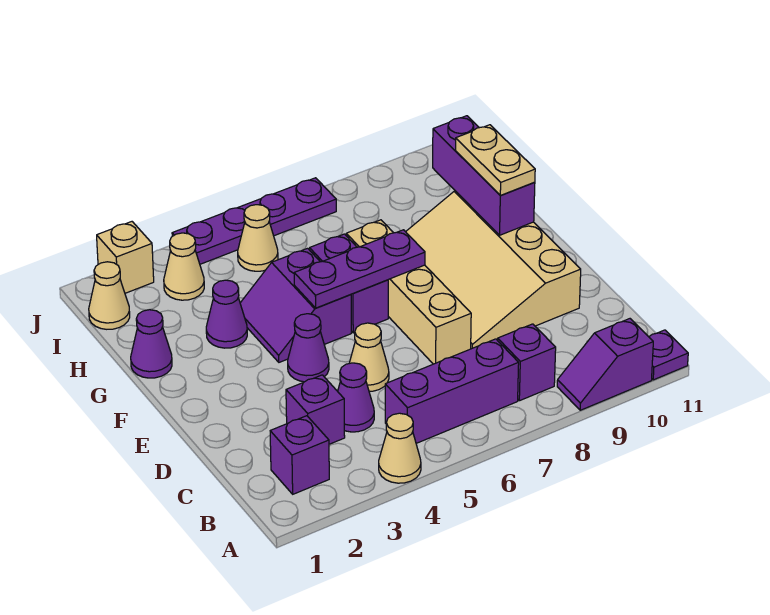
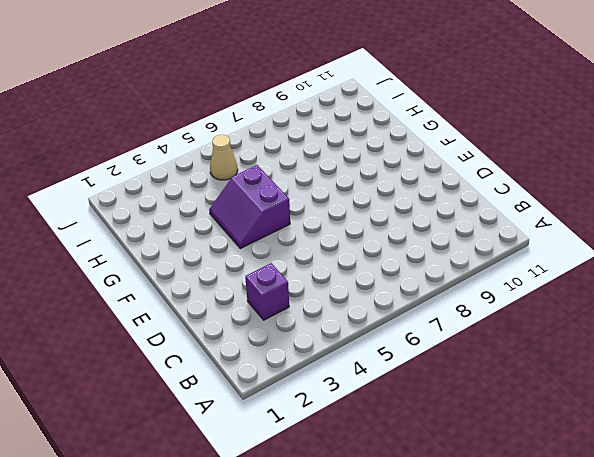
none -> tan cone A4 level 1
none -> purple slope A9:A10 level 1 top 10
none -> purple plate A11 level 1

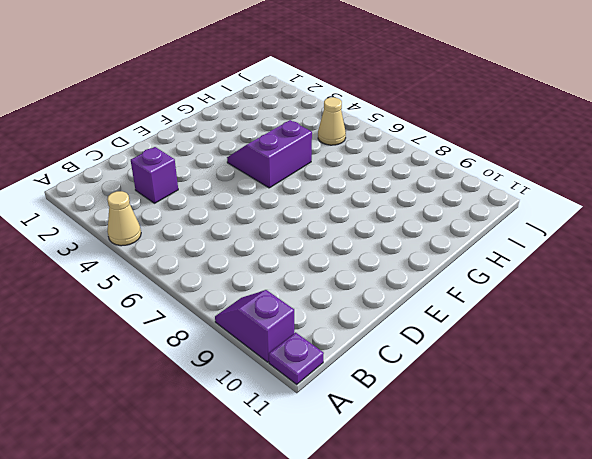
none -> purple brick B2 level 1
none -> purple brick B5:B7 level 1
none -> purple brick B8 level 1

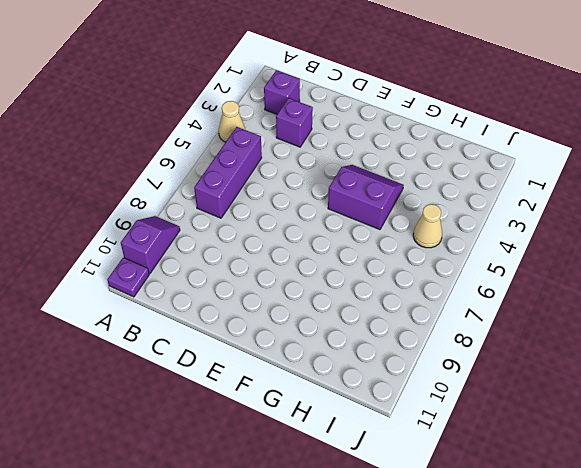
none -> purple brick B8 level 1
none -> purple cone C4 level 1
none -> tan cone D5 level 1

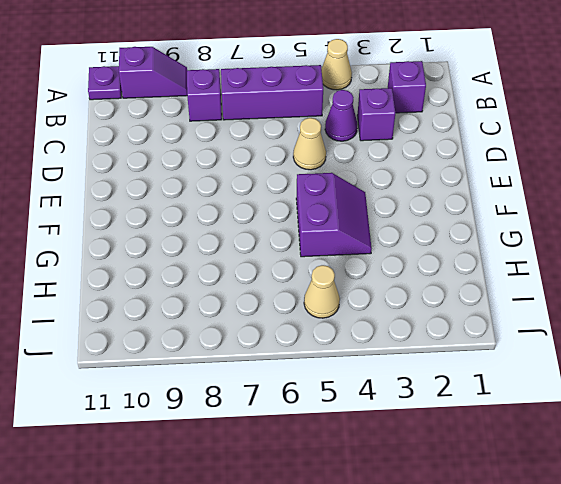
none -> tan brick D7:G7 level 1
none -> tan slope D8:G10 level 1 top 10
none -> purple cone E4 level 1

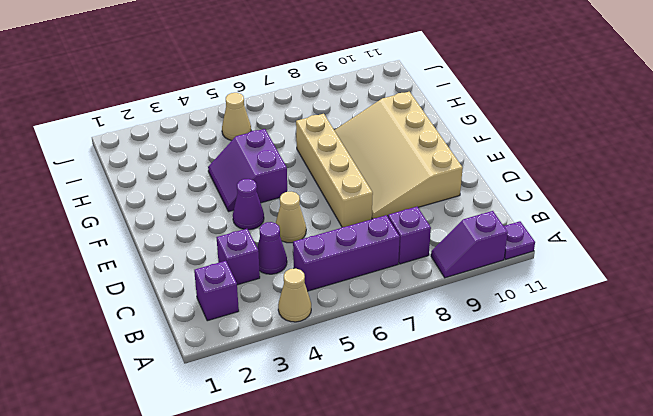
none -> purple brick F6:G6 level 1
none -> purple cone G1 level 1
none -> purple cone G3 level 1

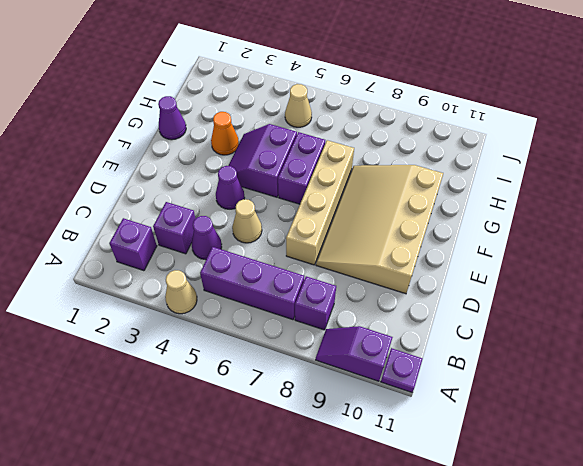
orange cone G3 level 1 -> purple cone G3 level 1
none -> tan cone I1 level 1
none -> tan cone I3 level 1
none -> tan brick J2 level 1

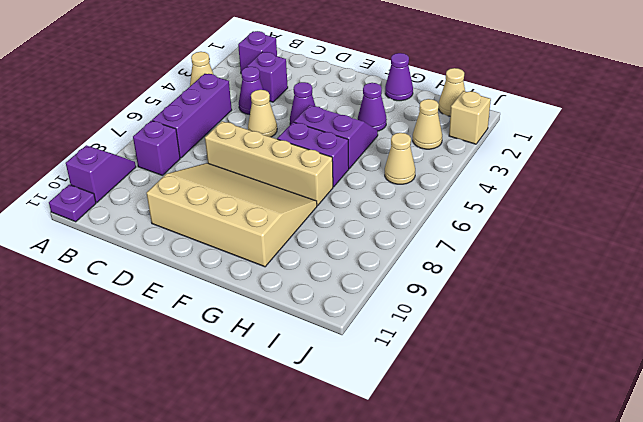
none -> purple plate J4:J7 level 1
none -> purple plate F5:F7 level 2
none -> purple brick F10:H10 level 2

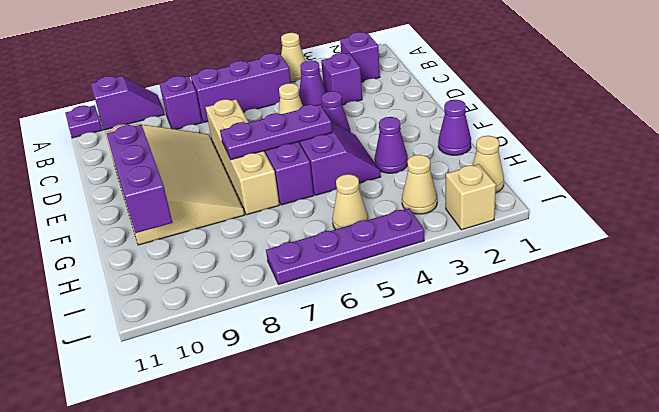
none -> tan plate F10:G10 level 3

